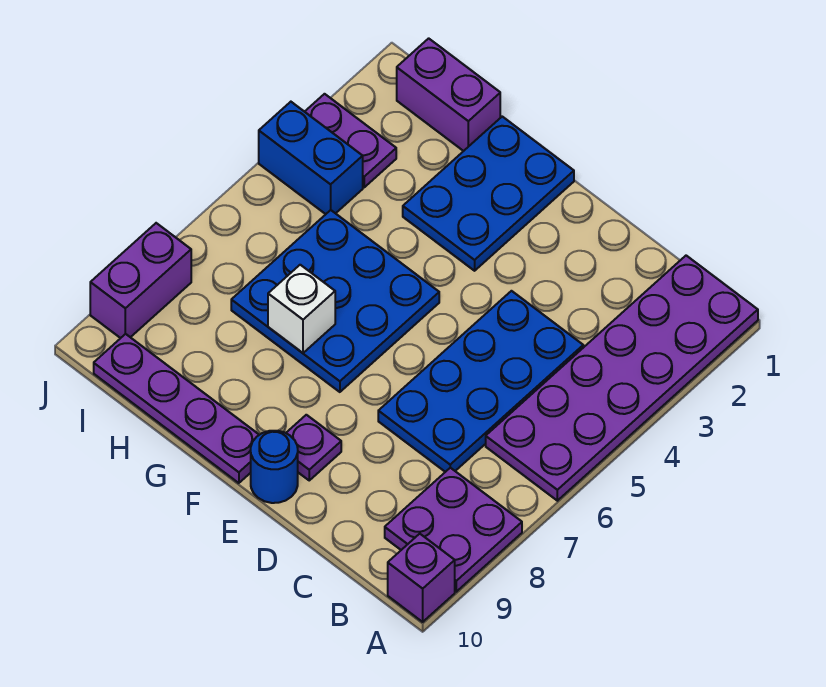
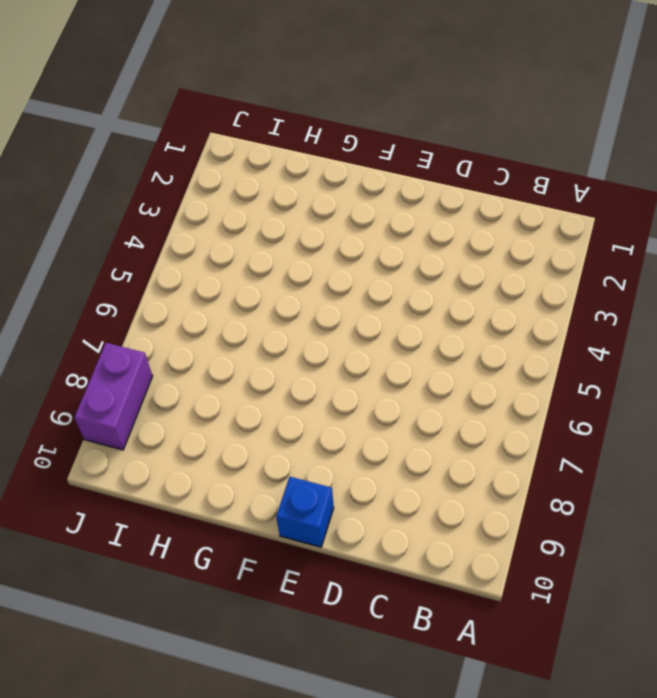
blue brick E10 level 1 -> blue round brick E10 level 1
none -> purple plate A1:B6 level 1
none -> purple plate A8:B9 level 1
none -> purple brick A10 level 1

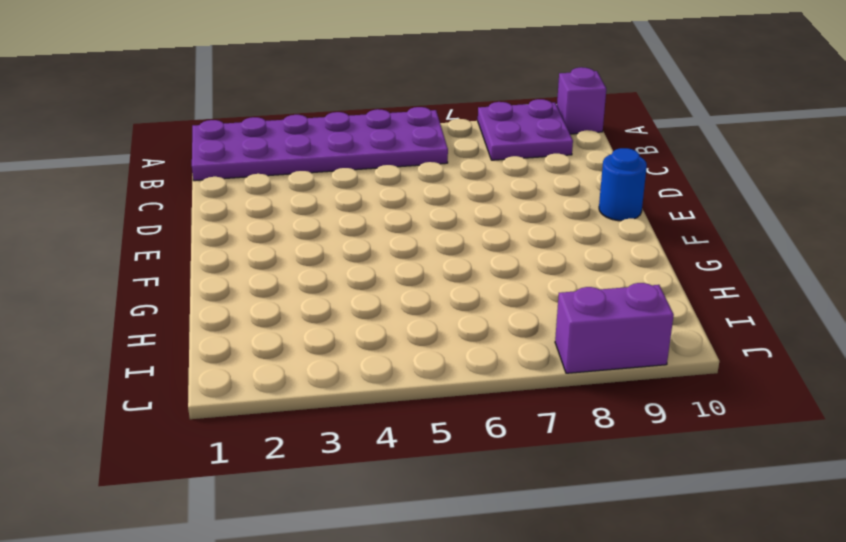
none -> blue plate C4:D7 level 1
none -> purple plate E9 level 1
none -> blue plate F1:G3 level 1

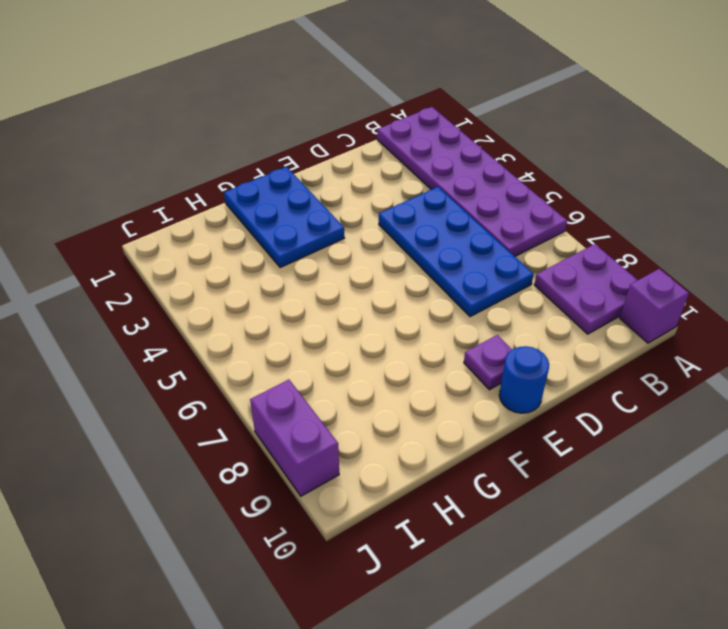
none -> blue plate F5:H7 level 1
none -> purple plate F10:I10 level 1
none -> purple brick H1:I1 level 1

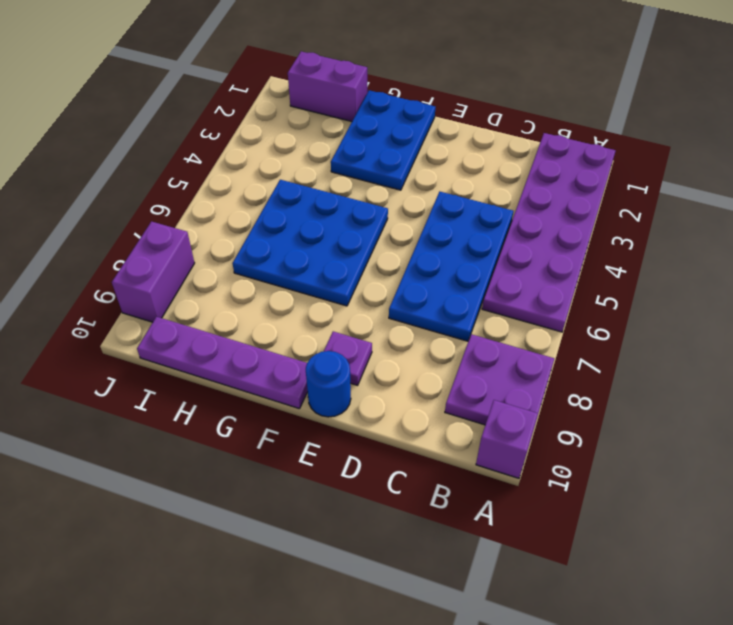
none -> purple plate I3:J3 level 1
none -> blue brick I4:J4 level 1
none -> white brick G7 level 2

